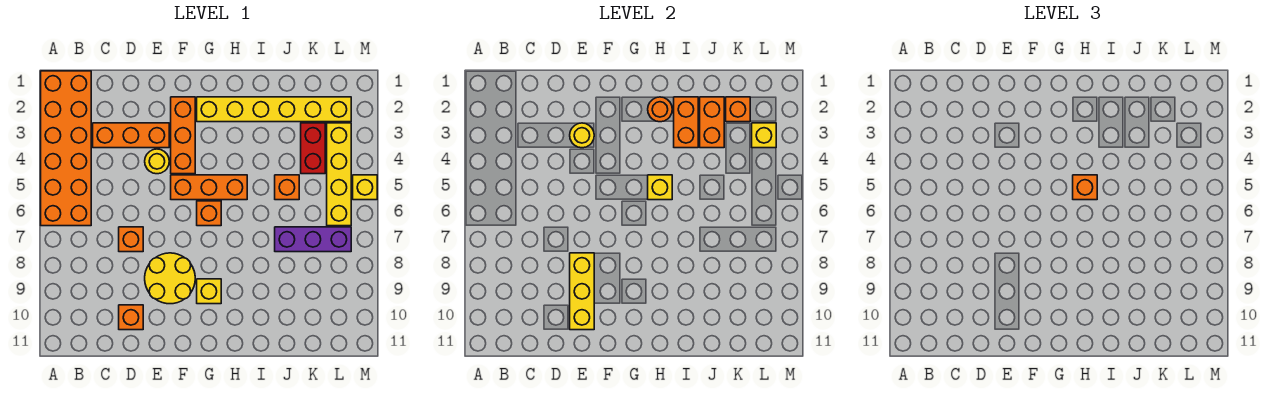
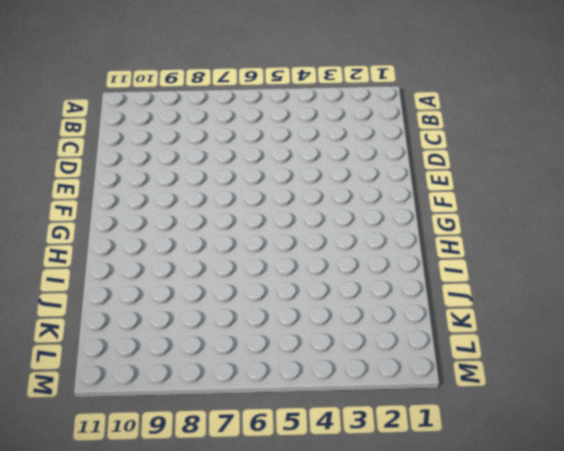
none -> orange brick A1:B6 level 1
none -> orange brick C3:E3 level 1
none -> orange brick D7 level 1

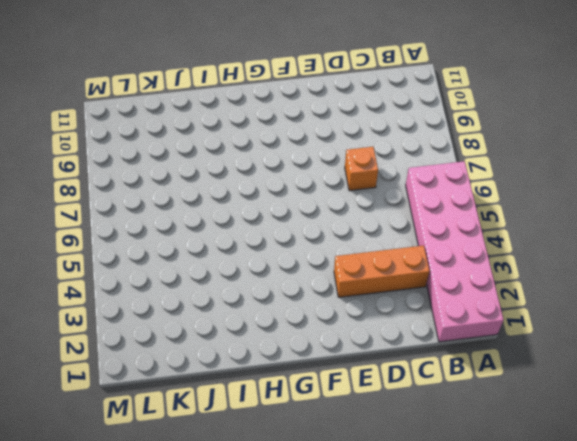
pink brick A1:B6 level 1 -> orange brick A1:B6 level 1
none -> orange brick D10 level 1
none -> yellow round brick E4 level 1
none -> yellow round brick E8:F9 level 1

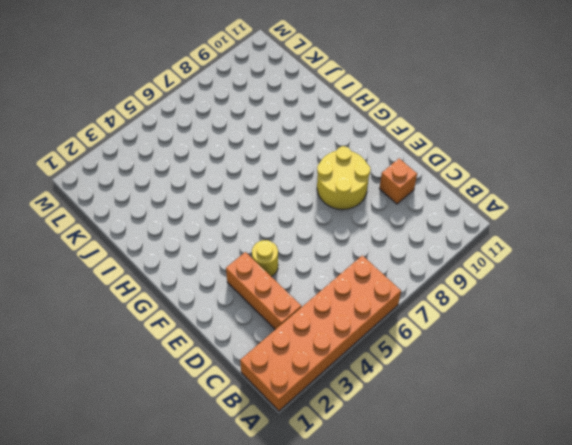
none -> orange brick D7 level 1
none -> orange brick F2:F4 level 1
none -> orange brick F5:H5 level 1

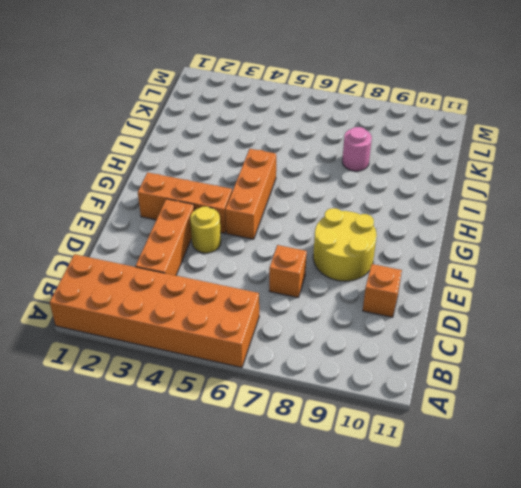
pink round brick J8 level 1 -> none
none -> yellow brick G2:L2 level 1
none -> orange brick G6 level 1
none -> yellow brick G9 level 1

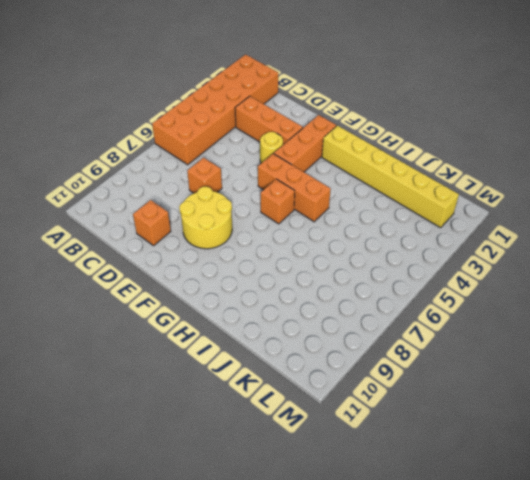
none -> yellow brick G9 level 1
none -> orange brick J5 level 1
none -> purple brick J7:L7 level 1

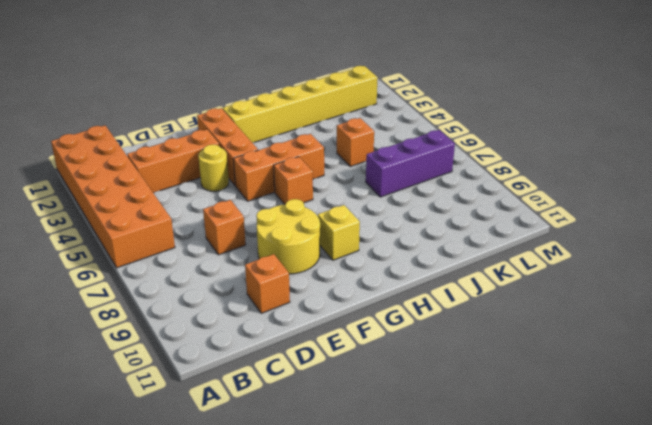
none -> red brick K3:K4 level 1
none -> yellow brick L3:L6 level 1
none -> yellow brick M5 level 1

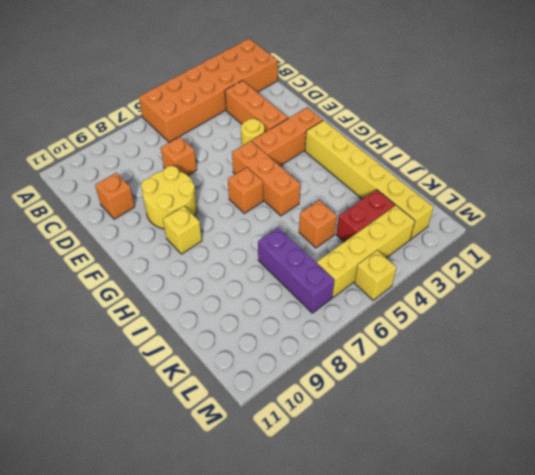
none -> yellow round brick E3 level 2
none -> yellow brick E8:E10 level 2
none -> orange round brick H2 level 2

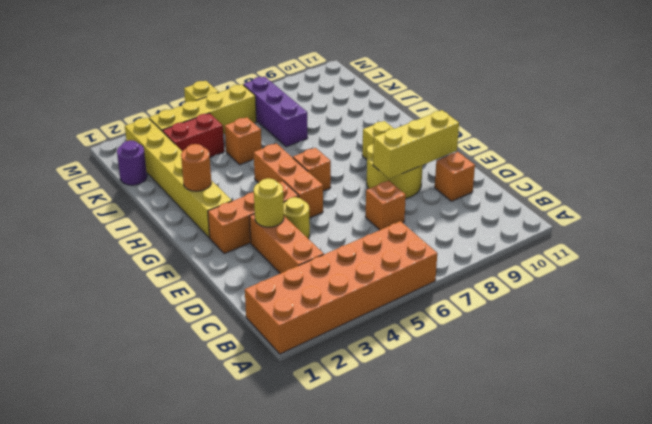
purple round brick K1 level 1 -> none
none -> yellow brick H5 level 2
none -> orange brick I2:I3 level 2
none -> orange brick J2:J3 level 2

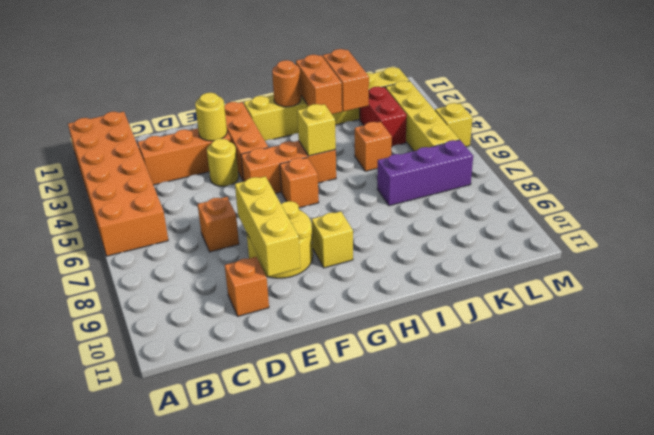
none -> orange brick K2 level 2
none -> yellow brick L3 level 2
none -> orange brick H5 level 3

